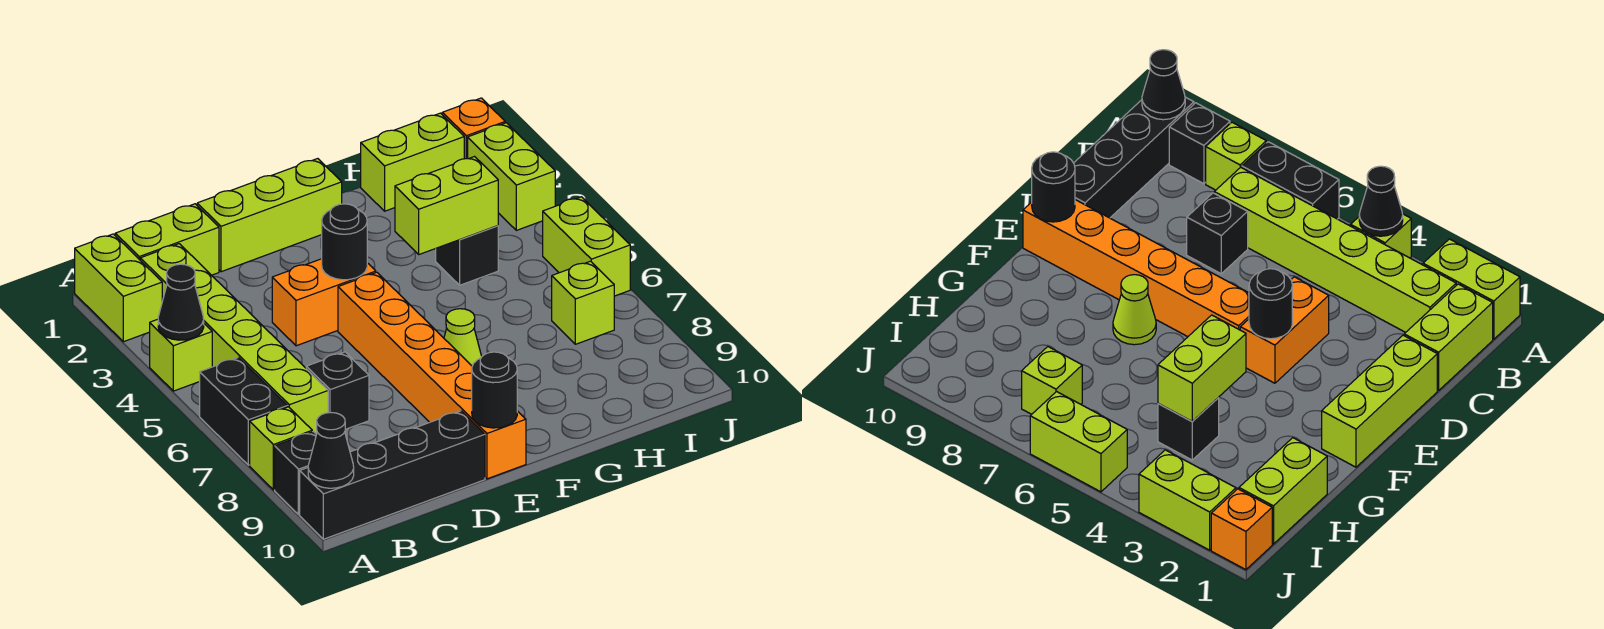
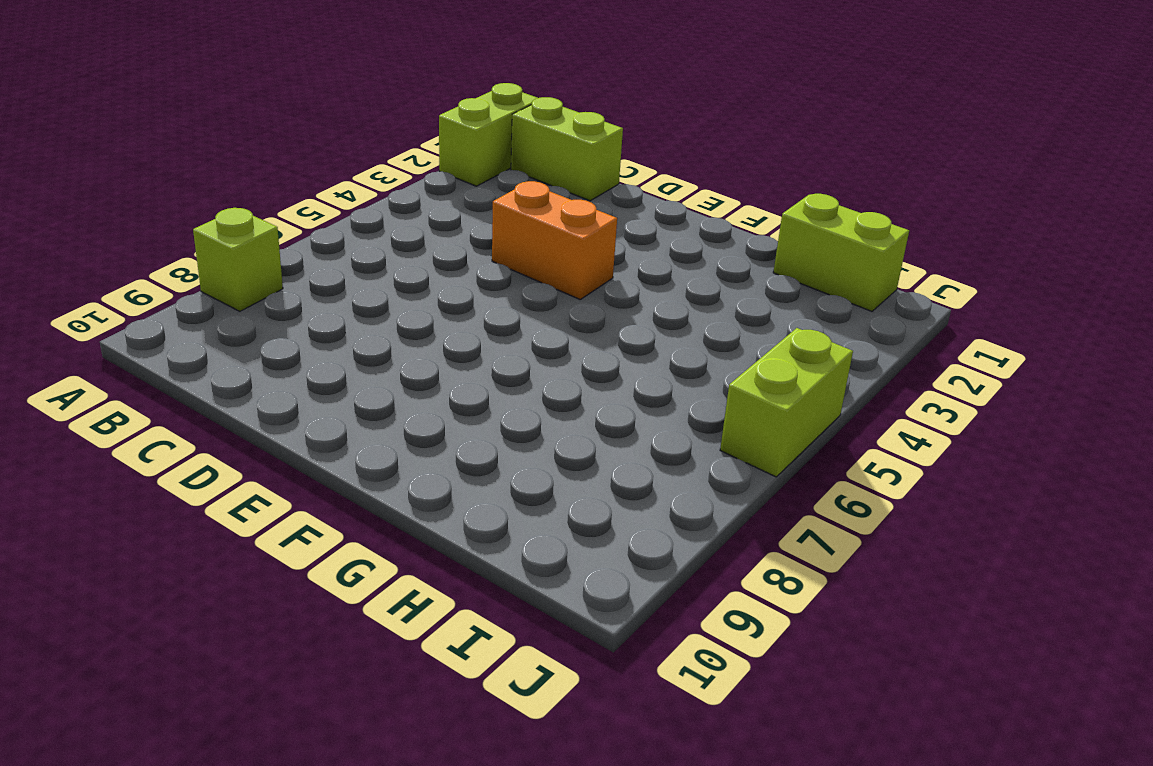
none -> lime brick A4 level 1
none -> black brick A6:A7 level 1
none -> black brick A9 level 1

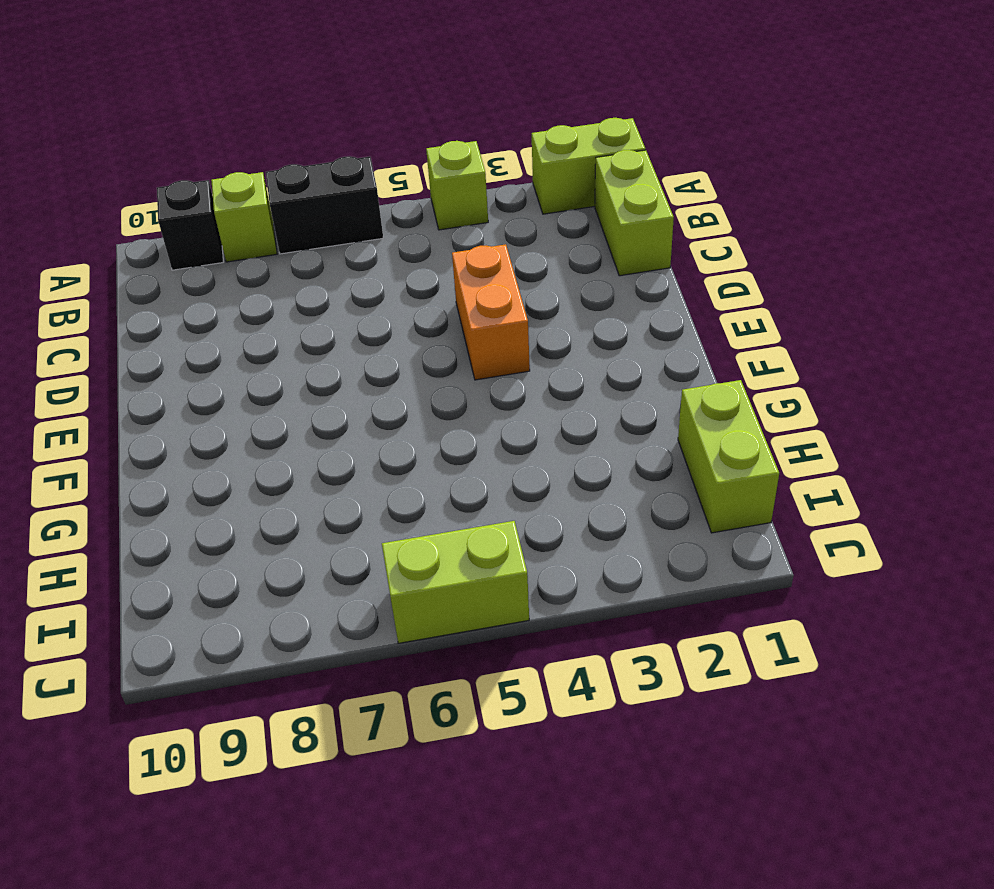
none -> black brick A10:D10 level 1
none -> lime brick B2:B7 level 1
none -> black brick C7 level 1

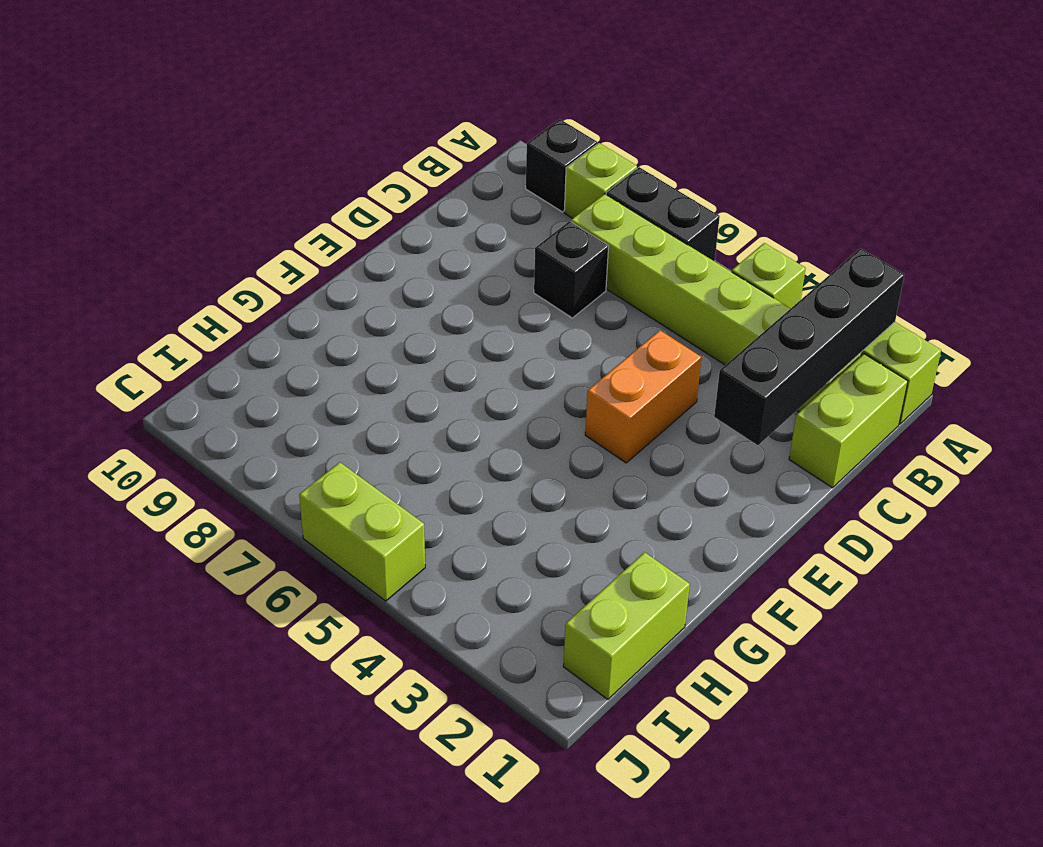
black brick A2:D2 level 2 -> black brick A10:D10 level 1
none -> lime brick D1:F1 level 1
none -> orange brick E5:E10 level 1
none -> lime cone F7 level 1

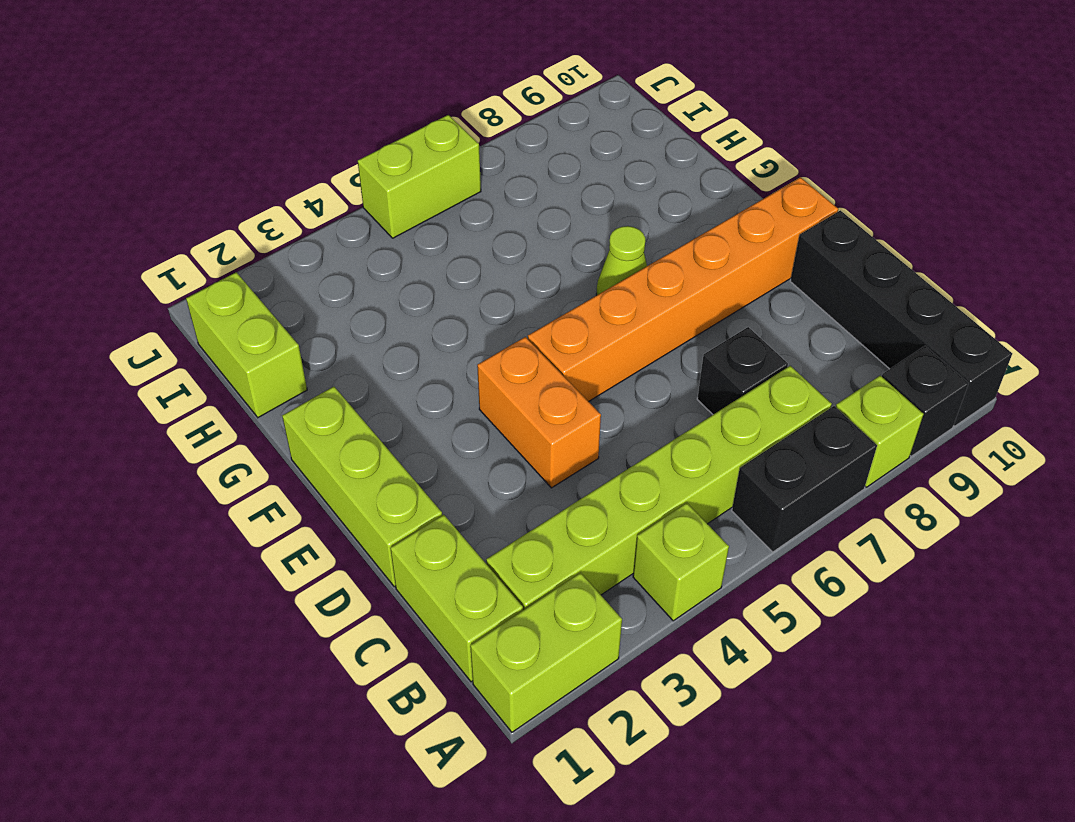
none -> black brick H4 level 1
none -> lime brick I7 level 1
none -> orange brick J1 level 1

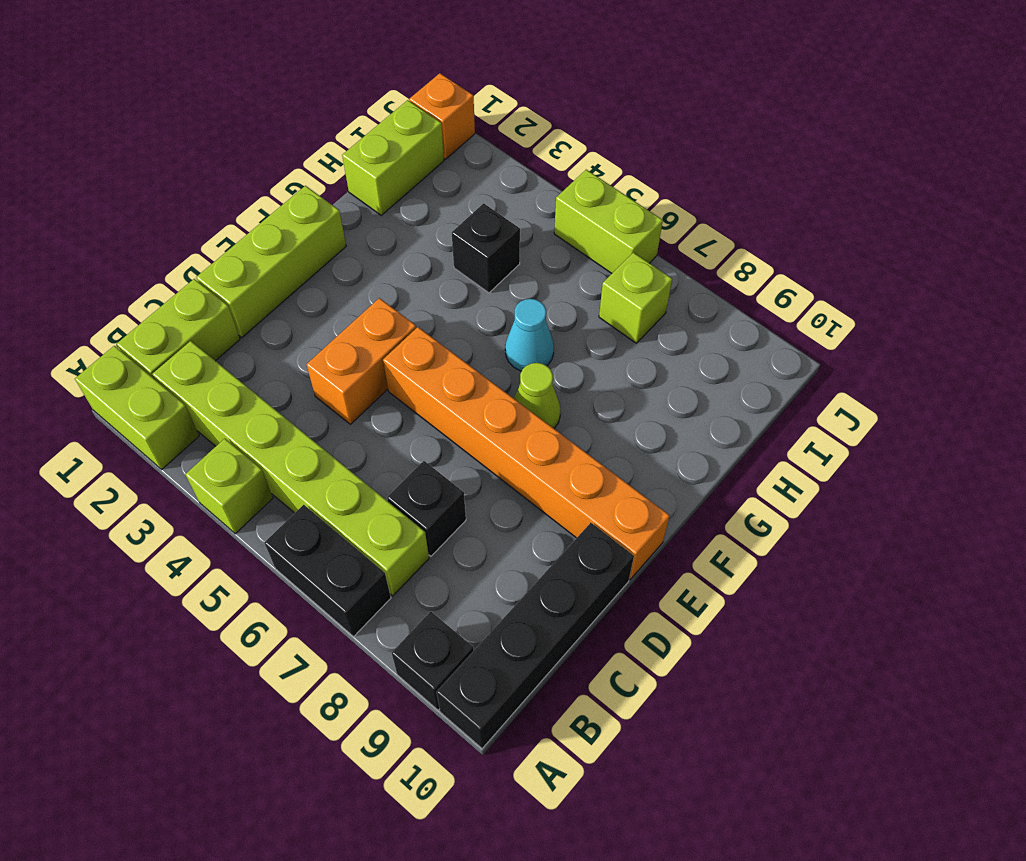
cyan cone G6 level 1 -> none
none -> lime brick A8 level 1
none -> lime brick J2:J3 level 1
none -> black cone A4 level 2

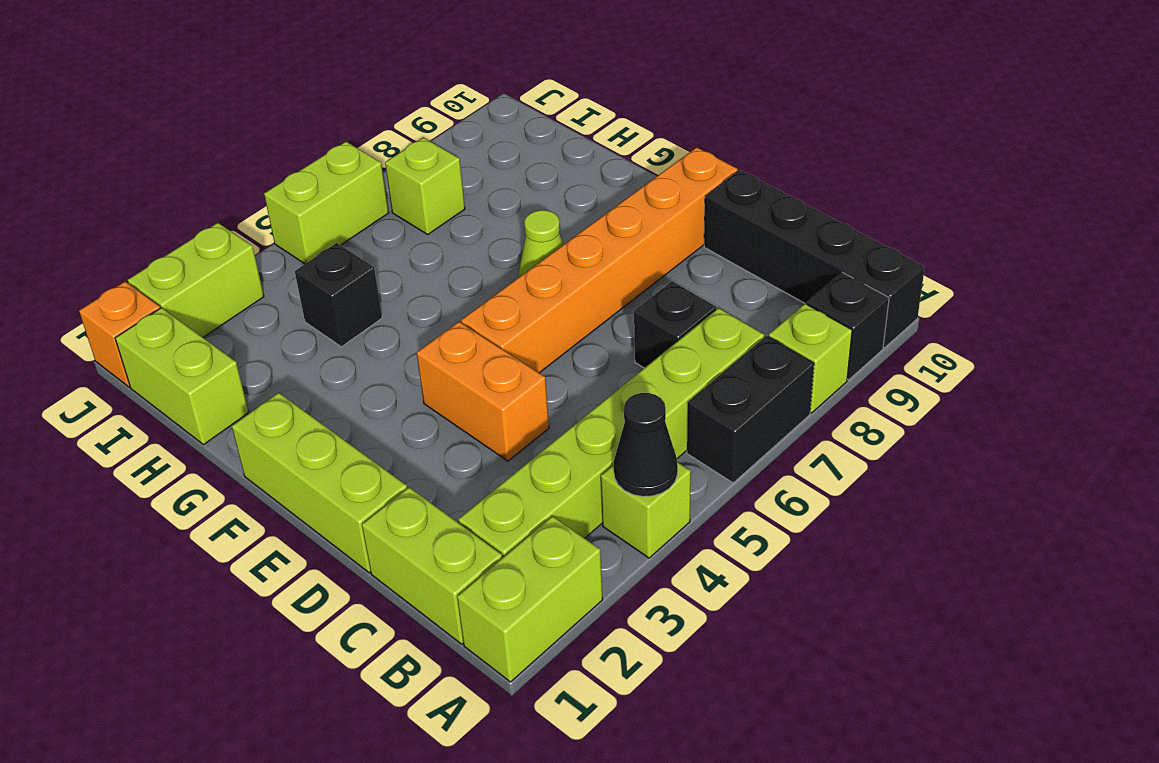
none -> black cone A10 level 2
none -> black round brick E4 level 2
none -> black round brick E10 level 2

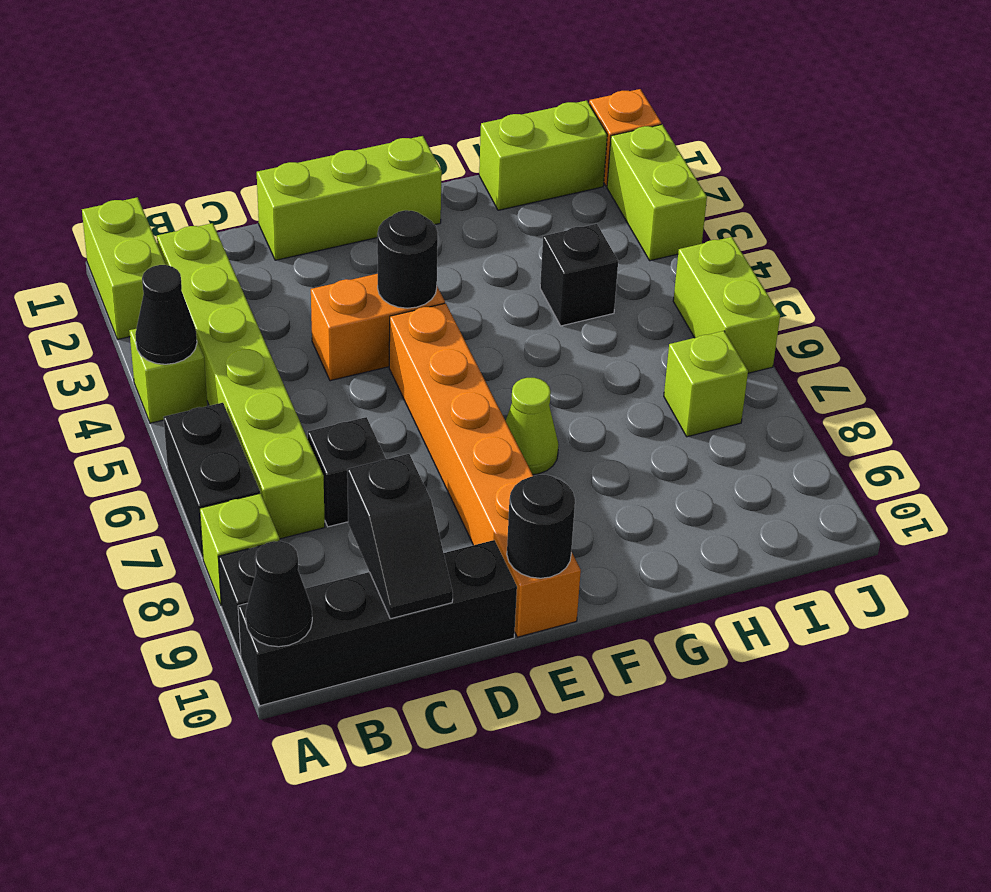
black slope C9:C10 level 2 top 9 -> none
none -> lime brick B1:C1 level 1
none -> lime brick G4:H4 level 2

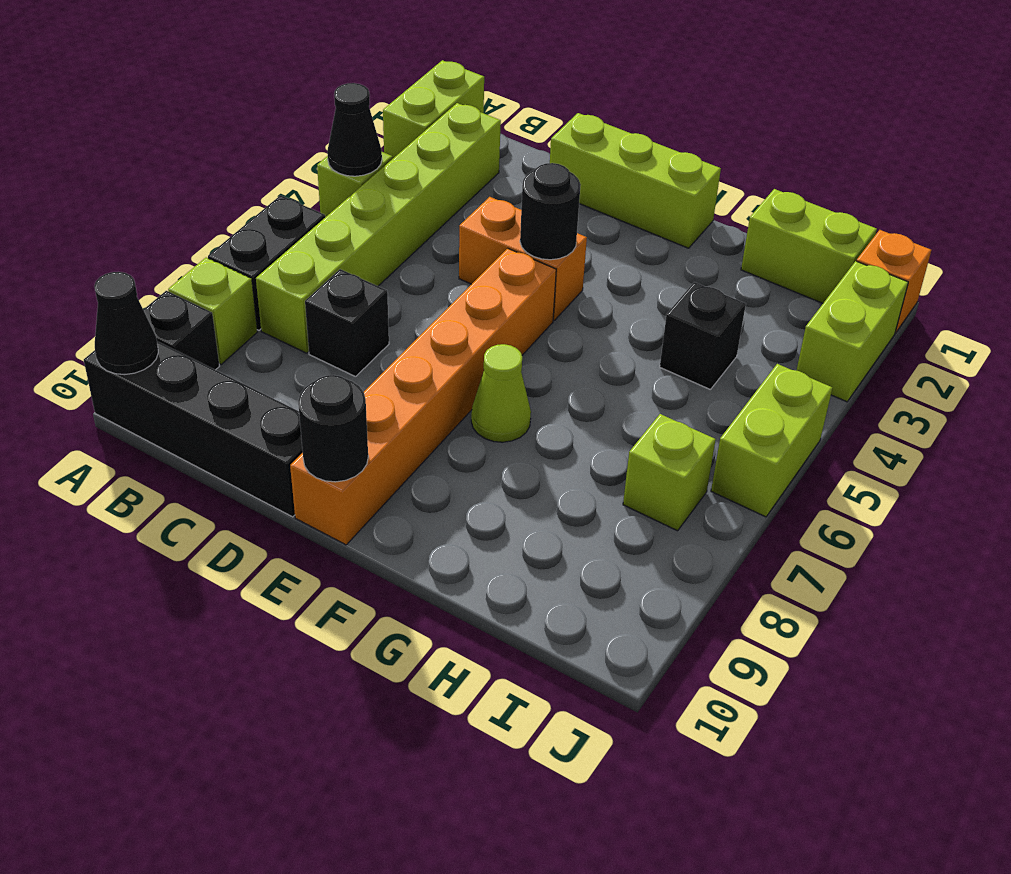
none -> lime brick B1:C1 level 1
none -> lime brick G4:H4 level 2

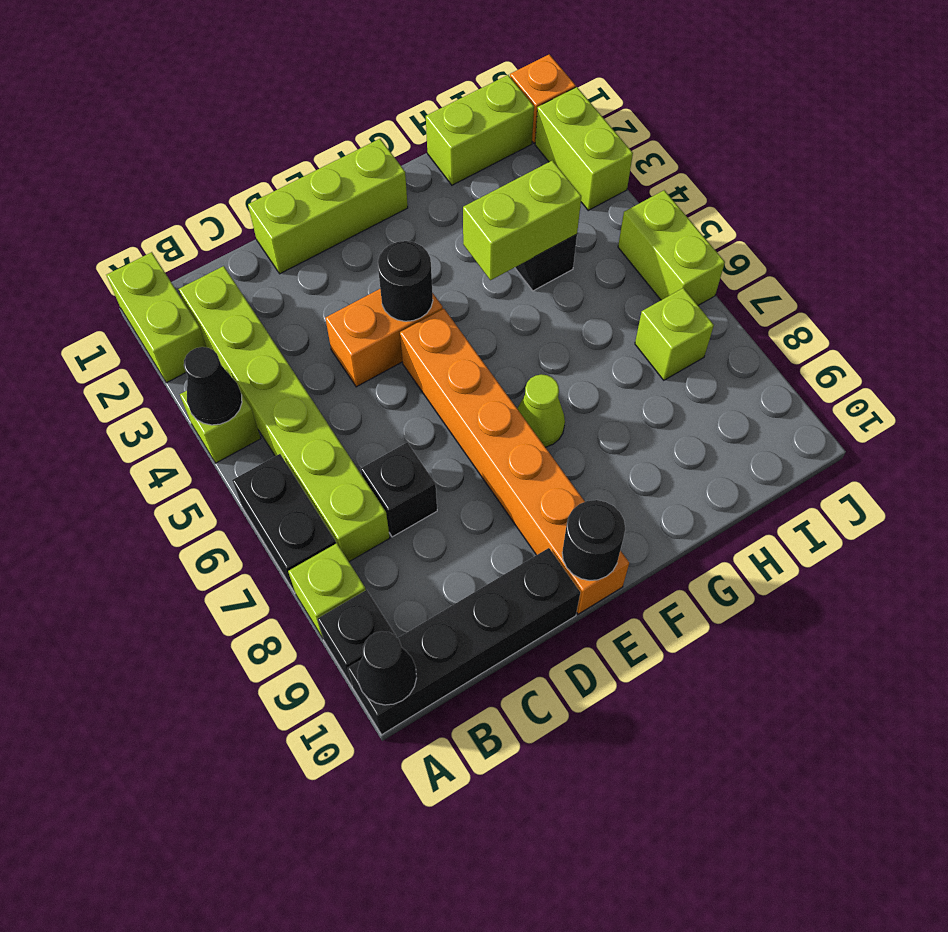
none -> lime brick B1:C1 level 1

